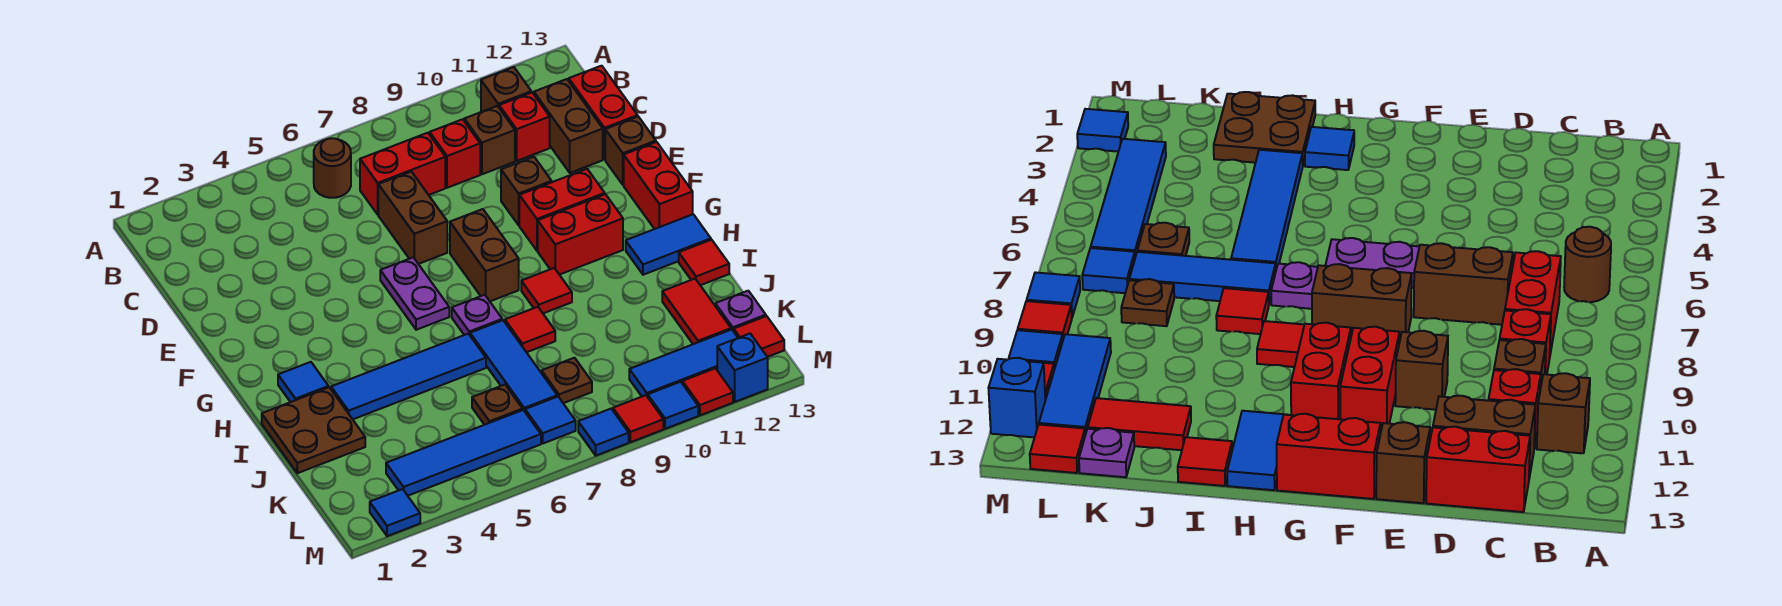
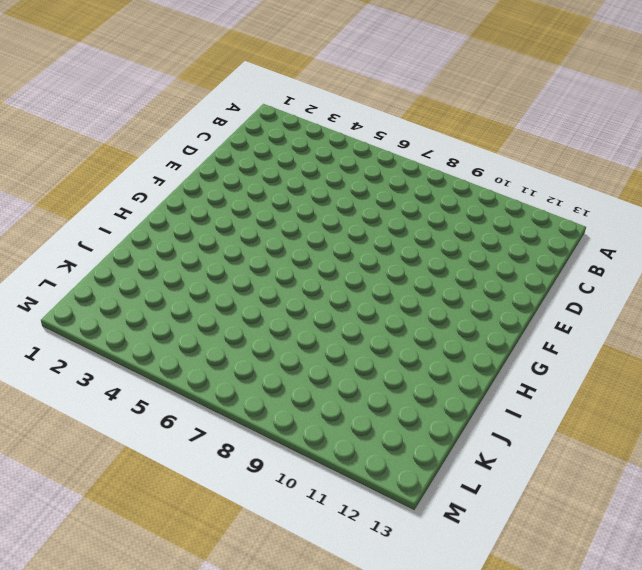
none -> brown round brick B6 level 1
none -> brown brick B11 level 1
none -> red brick C7:C8 level 1
none -> red brick C9 level 1

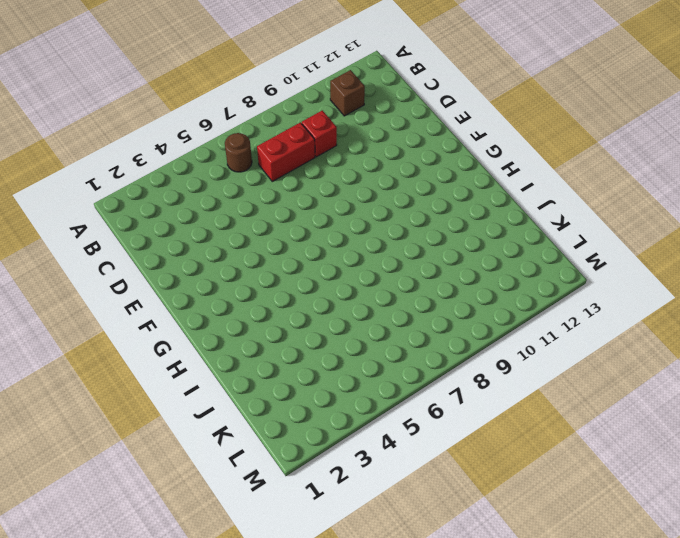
none -> brown brick C10 level 1
none -> red brick C11 level 1
none -> brown brick C12:D12 level 1
none -> red brick C13:D13 level 1

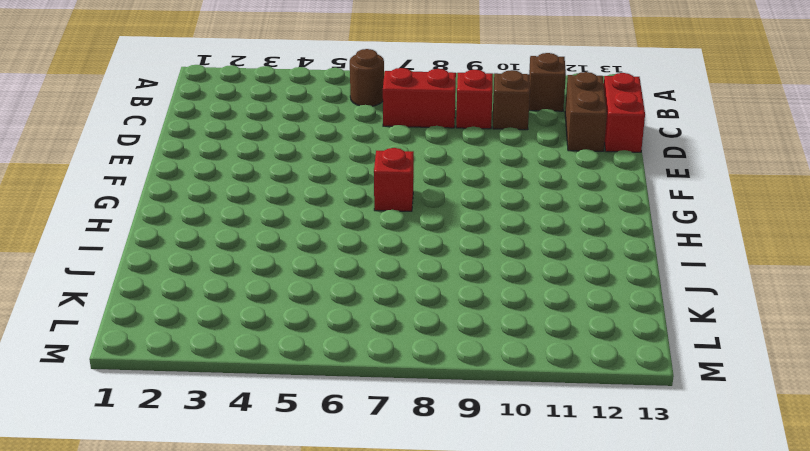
red brick G7 level 1 -> red brick C11 level 1
none -> brown brick D7:E7 level 1
none -> brown brick E10 level 1
none -> brown brick E13 level 1
none -> purple plate F6:G6 level 1

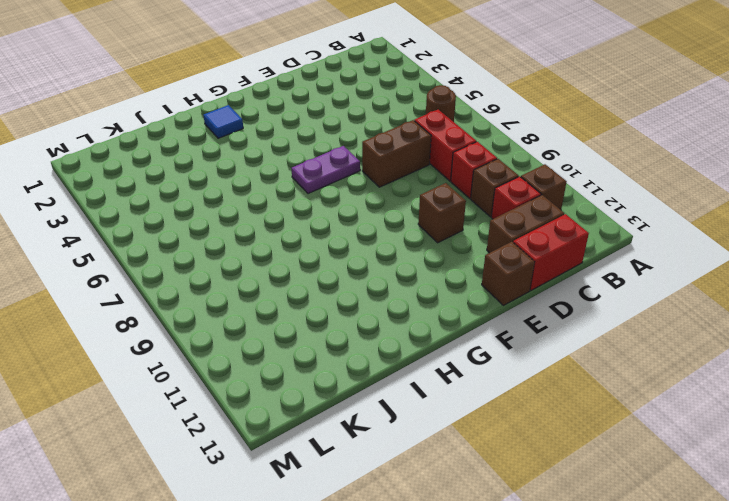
none -> brown brick F8:G8 level 1
none -> red brick F10:F11 level 1
none -> red brick F13:G13 level 1
none -> red brick G10:G11 level 1

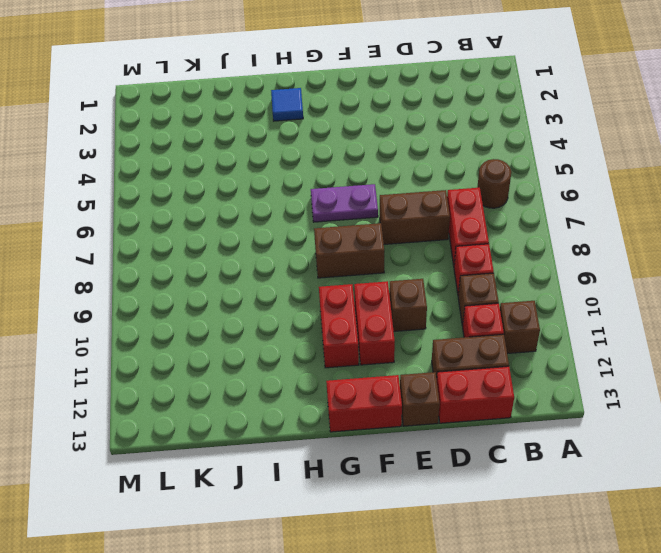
none -> purple plate H7 level 1
none -> red tile H9 level 1
none -> blue tile H12:H13 level 1
none -> brown plate I1:J2 level 1

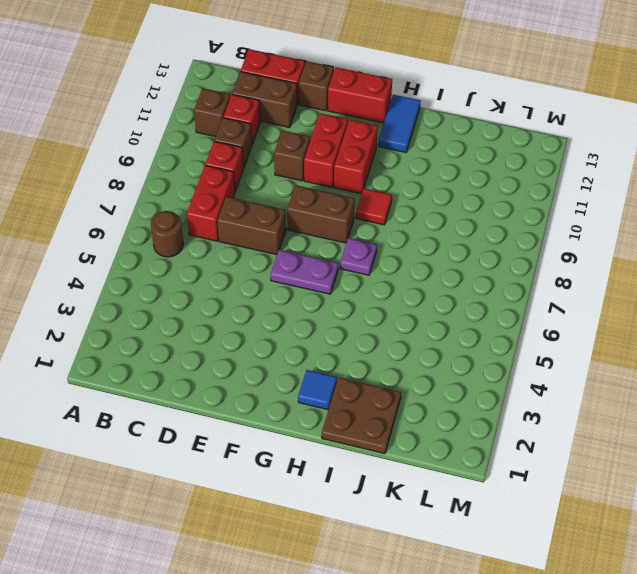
none -> blue tile I3:I6 level 1
none -> blue tile I7:K7 level 1
none -> red tile I8 level 1
none -> red tile I13 level 1

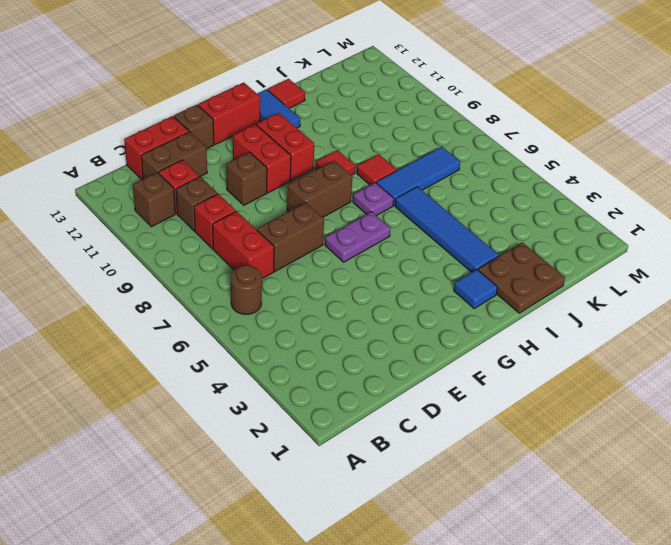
none -> red tile J12:K12 level 1
none -> brown plate K6 level 1
none -> brown plate K8 level 1
none -> purple plate K13 level 1

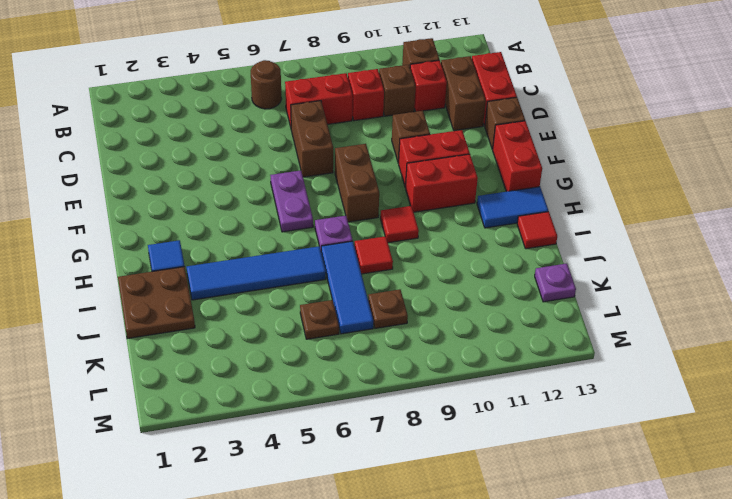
none -> red tile J12:K12 level 1
none -> blue tile L3:L6 level 1
none -> blue tile L7 level 1
none -> blue tile L10:L12 level 1

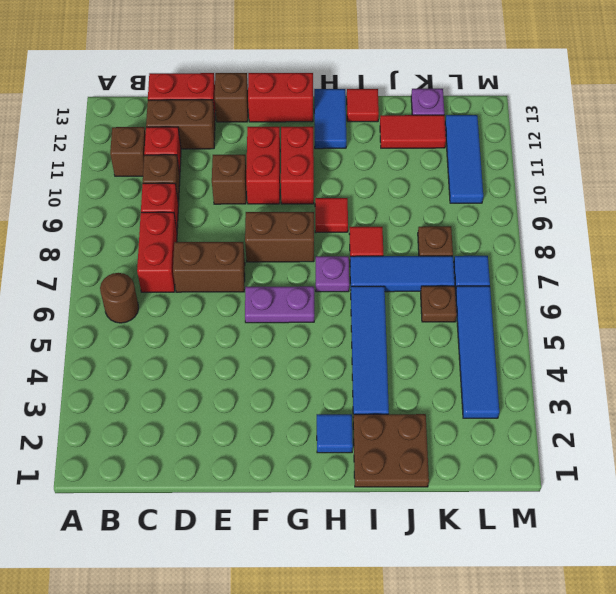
none -> red tile L13 level 1
none -> blue tile M2 level 1
none -> blue tile M8 level 1
none -> red tile M9 level 1

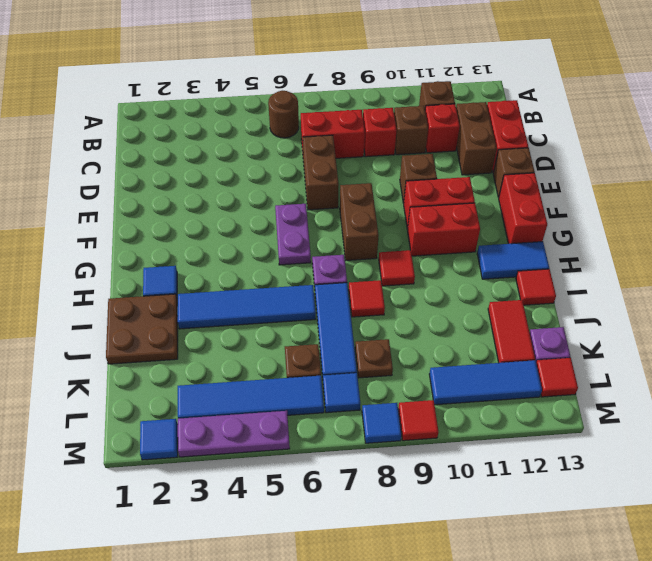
purple plate M3:M5 level 1 -> none
none -> blue tile M10 level 1
none -> red tile M11 level 1
none -> blue brick M12 level 1

